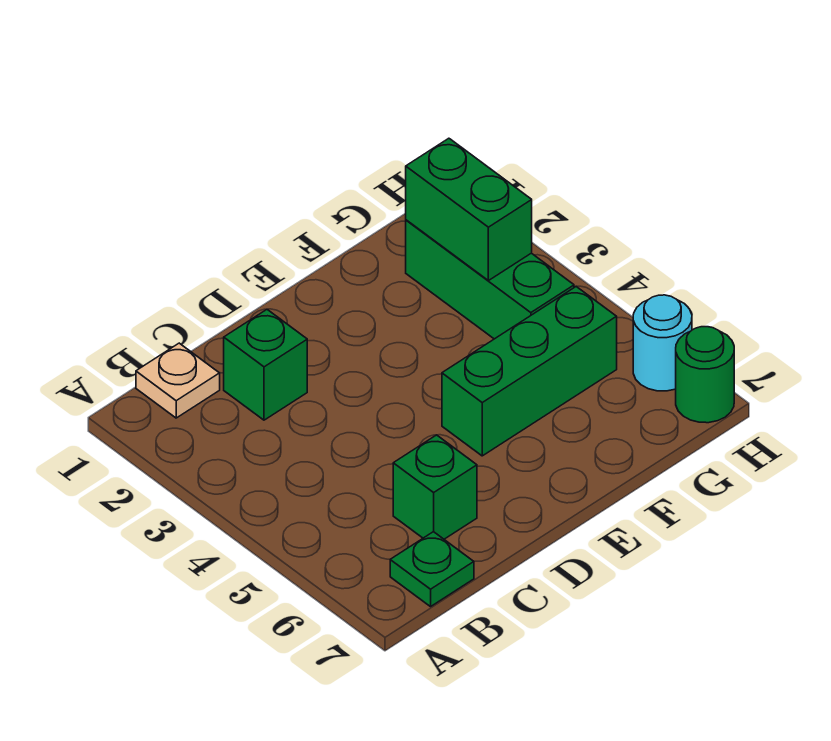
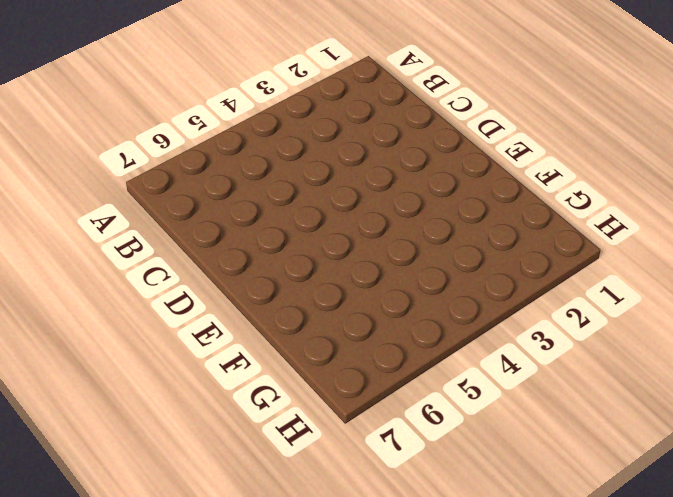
none -> tan plate B1 level 1
none -> green plate B7 level 1

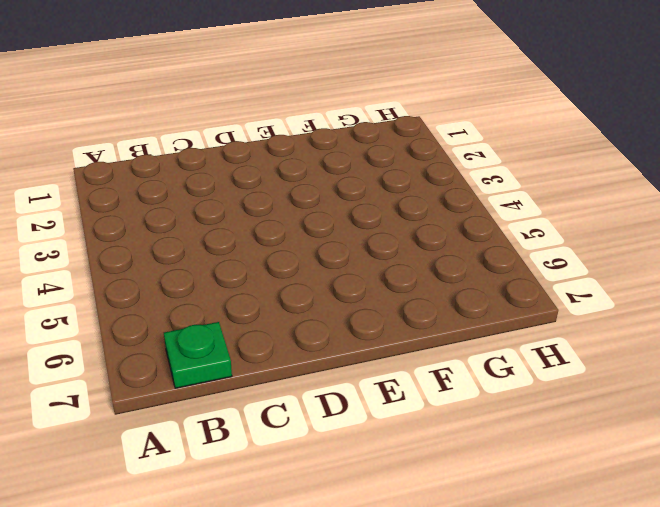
none -> tan plate B1 level 1
none -> green brick C2 level 1

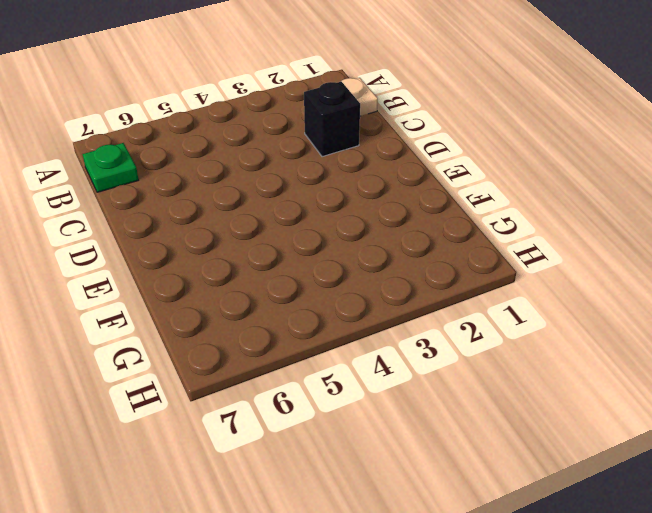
black brick C2 level 1 -> green brick C2 level 1
none -> green brick C6 level 1
none -> green brick E5:G5 level 1

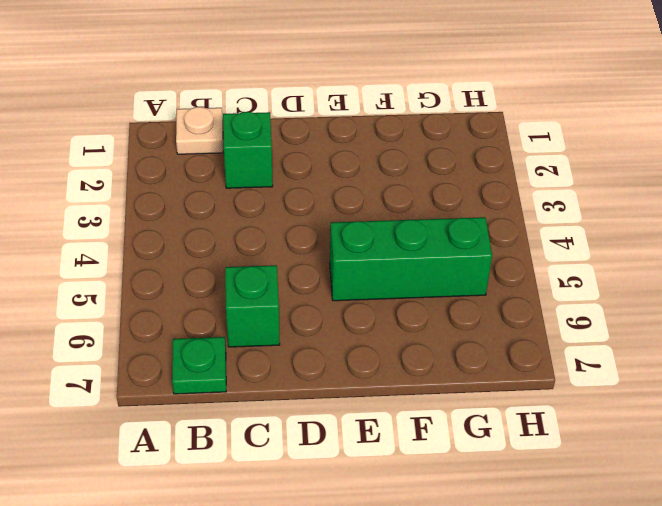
none -> green brick G2:G4 level 1
none -> cyan round brick H6 level 1

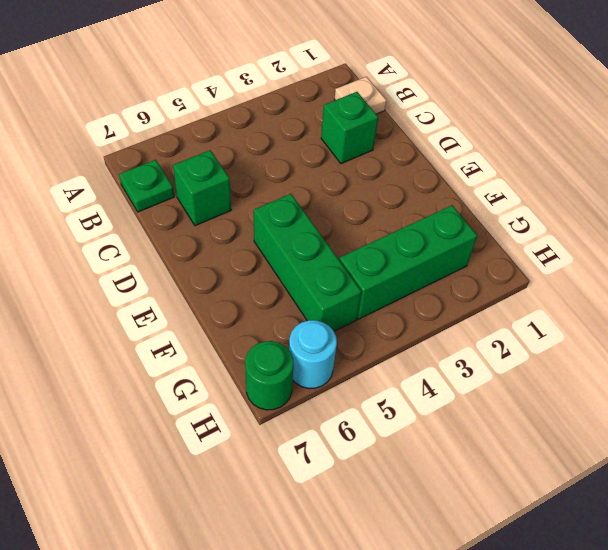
none -> green brick G2:G3 level 2

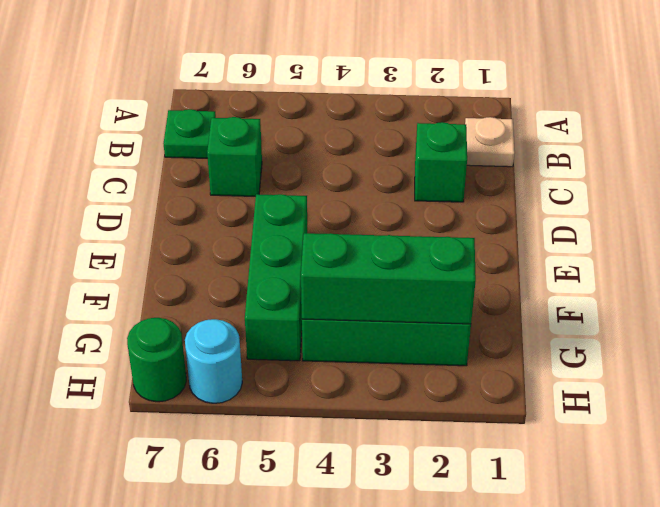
green brick G2:G4 level 2 -> green brick G2:G3 level 2

